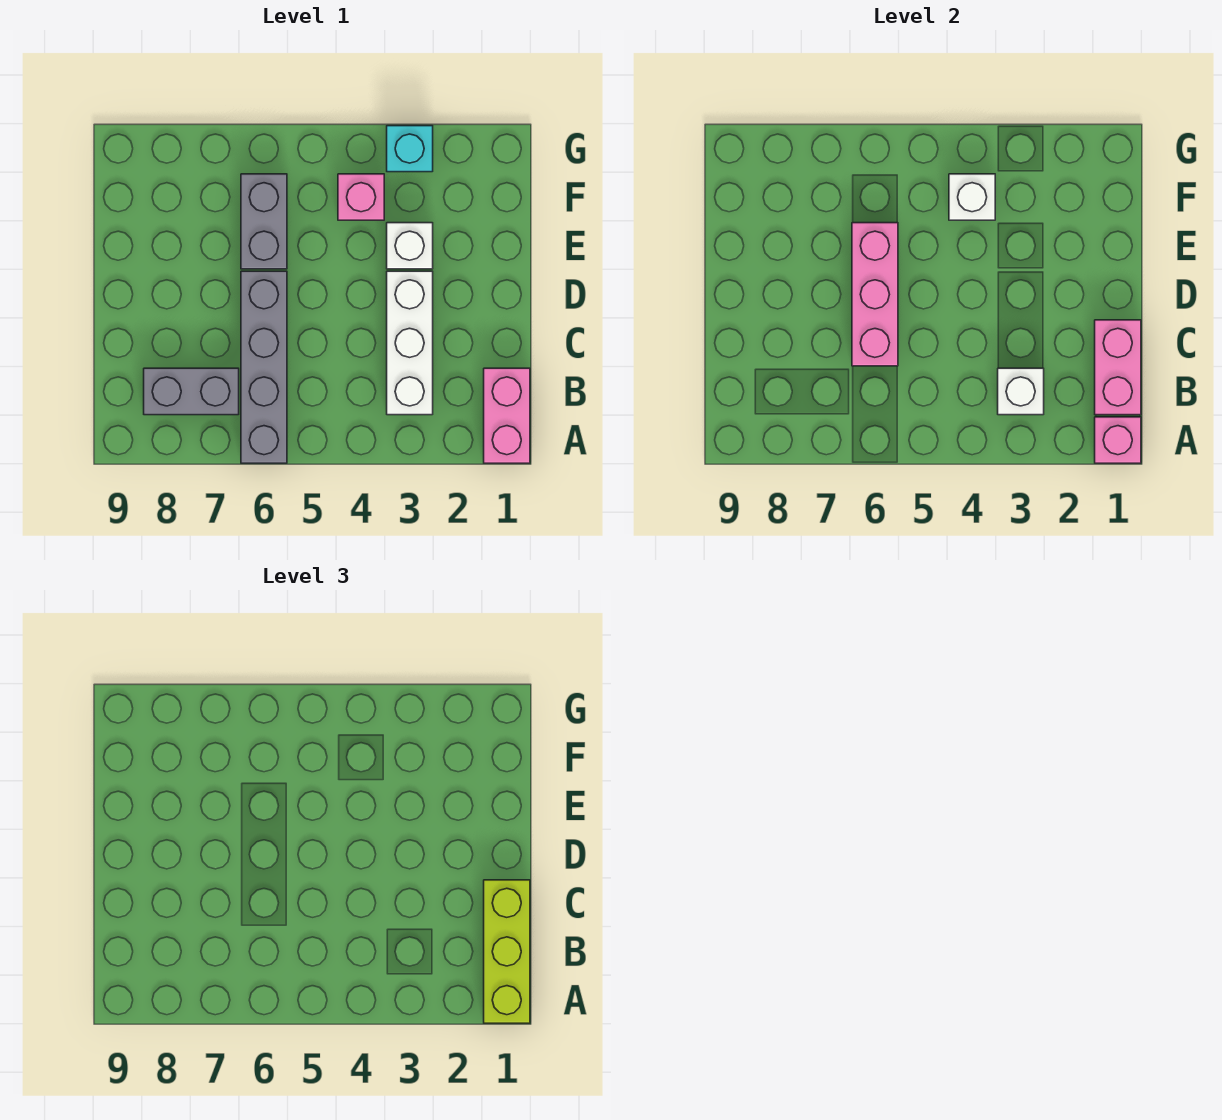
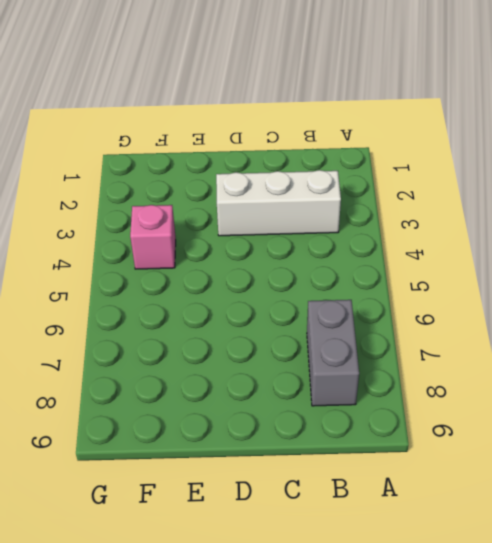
none -> pink brick A1:B1 level 1
none -> grey brick A6:D6 level 1
none -> white brick E3 level 1

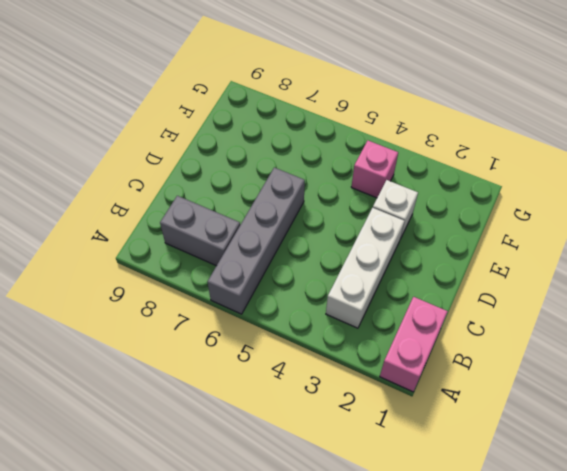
none -> grey brick E6:F6 level 1
none -> cyan brick G3 level 1
none -> pink brick A1 level 2

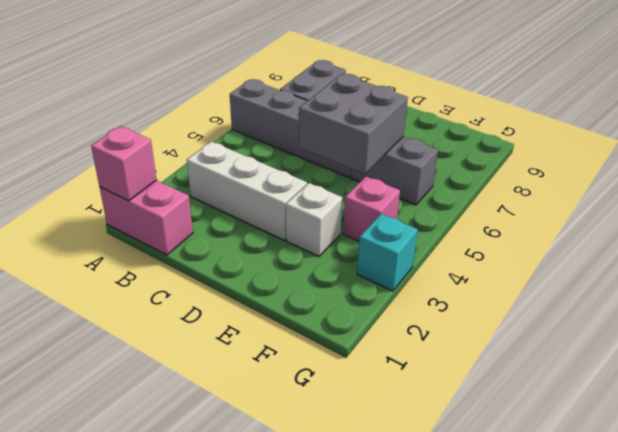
grey brick D5:E6 level 2 -> pink brick C6:E6 level 2
none -> pink brick B1:C1 level 2
none -> white brick B3 level 2
none -> white brick F4 level 2

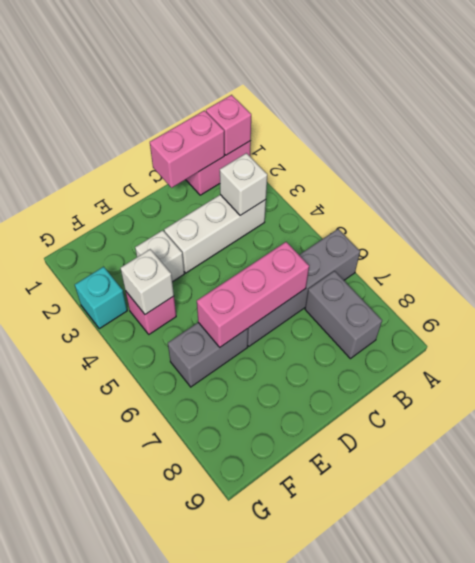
none -> lime brick A1:C1 level 3

